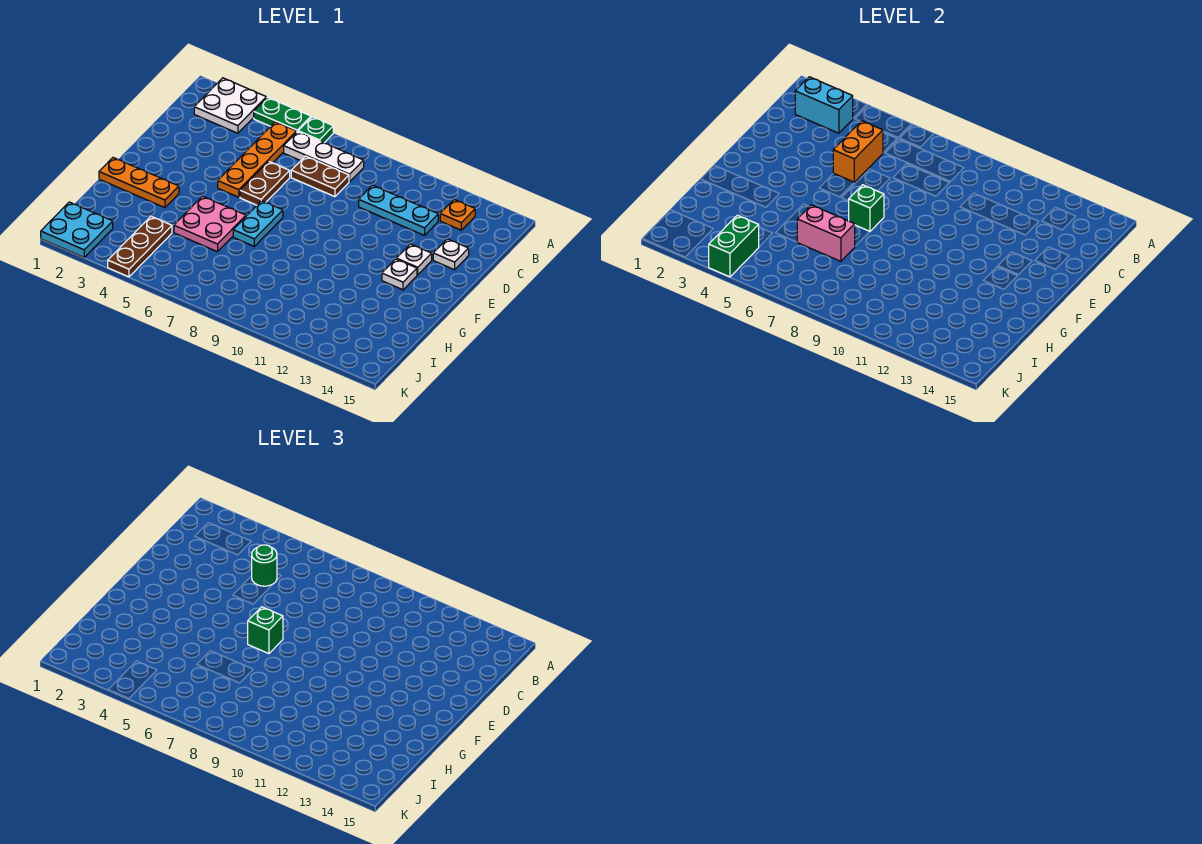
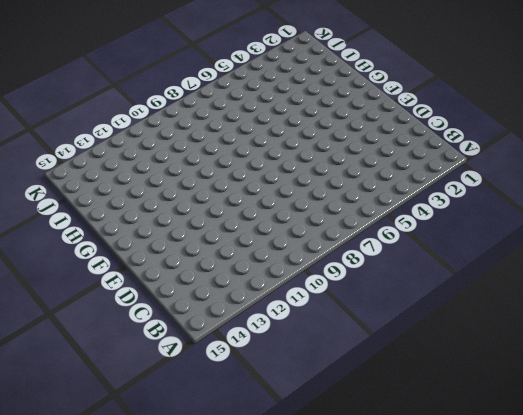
none -> white plate A2:B3 level 1
none -> green plate A4:A5 level 1
none -> green plate A6 level 1

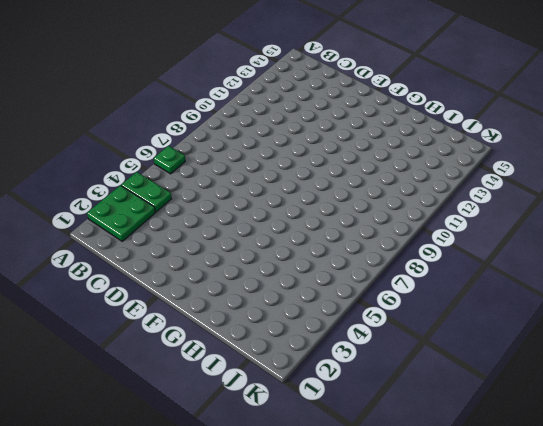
green plate A2:B3 level 1 -> white plate A2:B3 level 1
green plate A4:B4 level 1 -> green plate A4:A5 level 1
none -> orange plate B5:E5 level 1
none -> white plate B6:B8 level 1
none -> orange plate B13 level 1

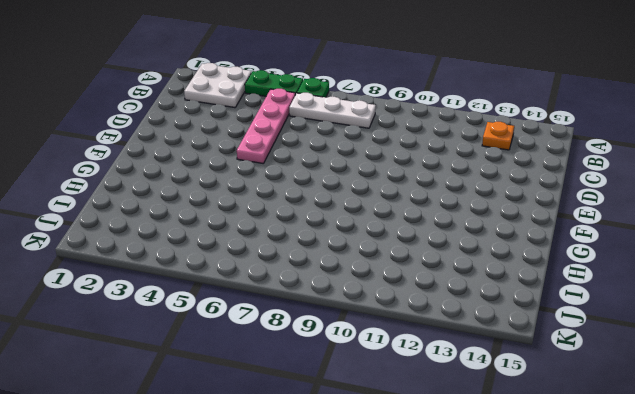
pink plate B5:E5 level 1 -> orange plate B5:E5 level 1
none -> brown plate C7:C8 level 1
none -> cyan plate C10:C12 level 1
none -> brown plate D6:E6 level 1

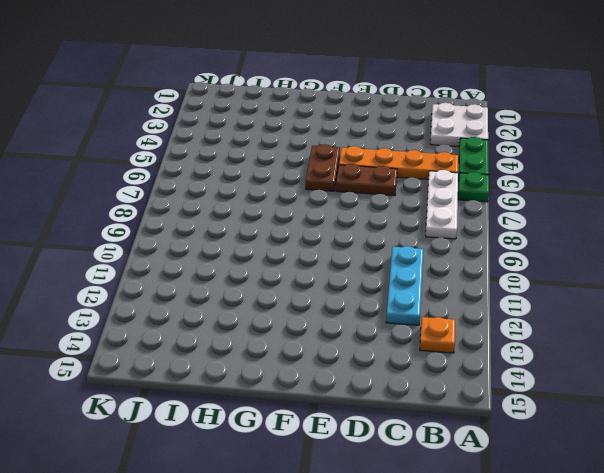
brown plate F5:F6 level 1 -> brown plate C7:C8 level 1
none -> white plate D14 level 1
none -> white plate E13 level 1
none -> cyan plate F7:G7 level 1

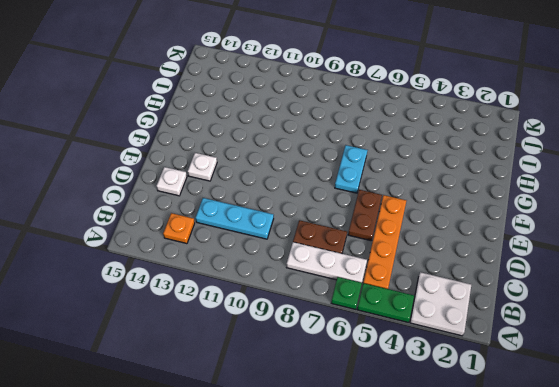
none -> white plate F13 level 1
none -> orange plate G1:G3 level 1
none -> pink plate G5:H6 level 1

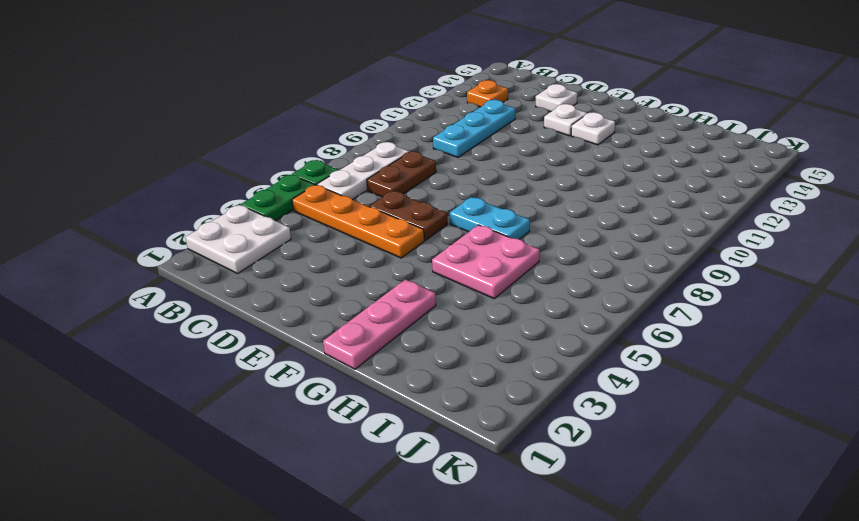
pink plate G1:G3 level 1 -> orange plate G1:G3 level 1
none -> brown plate I4:K4 level 1
none -> cyan plate J1:K2 level 1
none -> cyan brick B2:B3 level 2

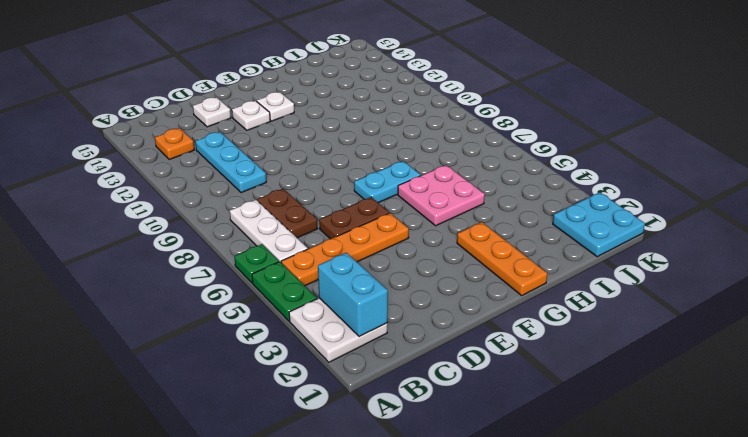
none -> brown plate I4:K4 level 1
none -> orange brick C5:D5 level 2
none -> green brick F7 level 2

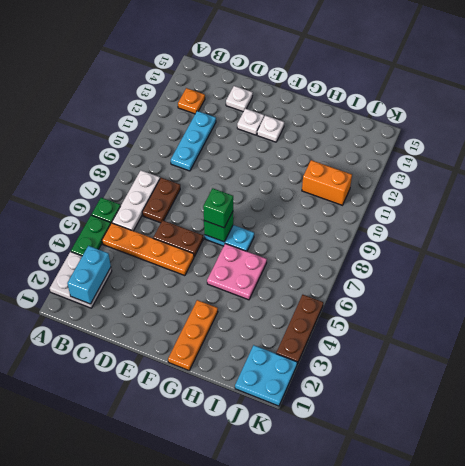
orange brick I11:J11 level 1 -> orange brick C5:D5 level 2
brown plate K3:K5 level 1 -> brown plate I4:K4 level 1
none -> pink brick H6:H7 level 2
none -> green brick J4:K4 level 2
none -> green round brick C5 level 3

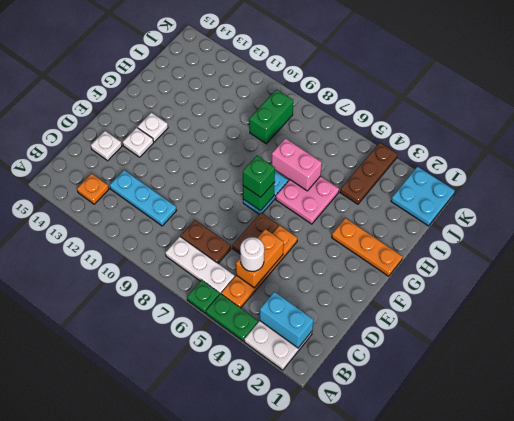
white round brick C5 level 3 -> green round brick C5 level 3
green brick I9:J9 level 1 -> green brick J4:K4 level 2

